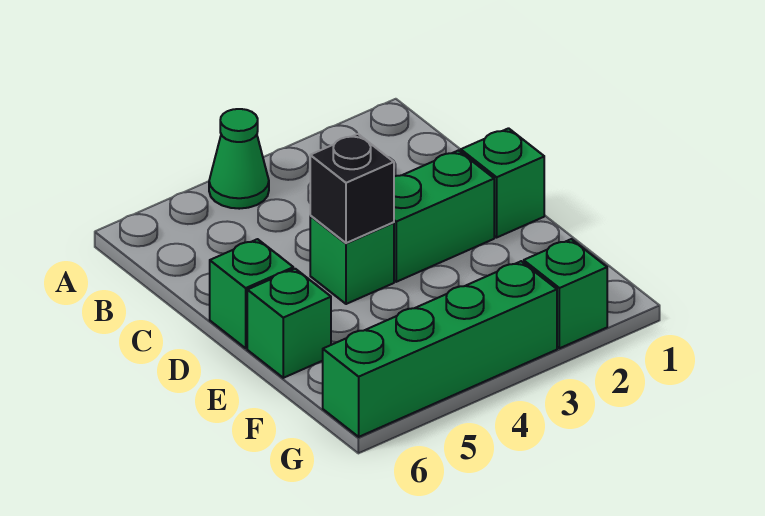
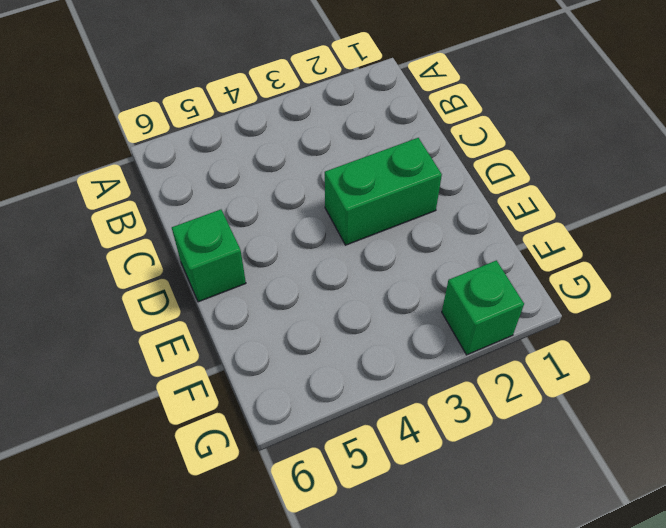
none -> green cone A4 level 1
none -> green brick D1 level 1

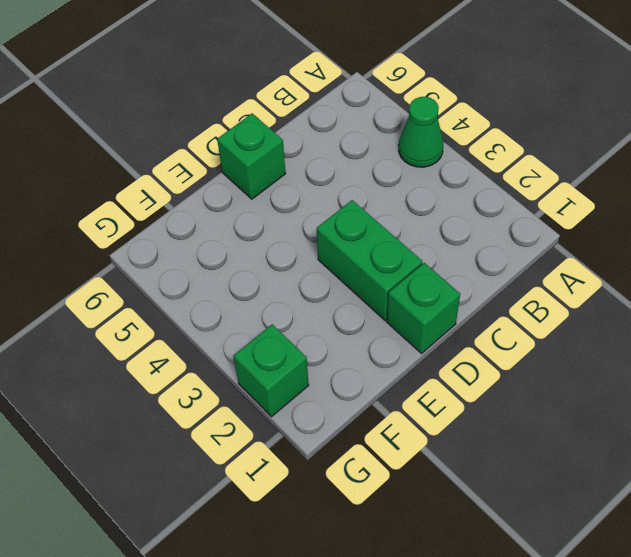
none -> green brick D4 level 1
none -> green brick E6 level 1

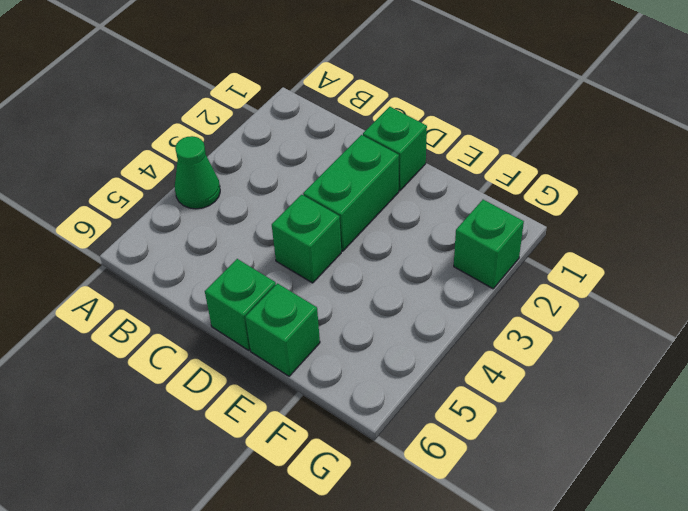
none -> green brick G3:G6 level 1
none -> black brick D4 level 2

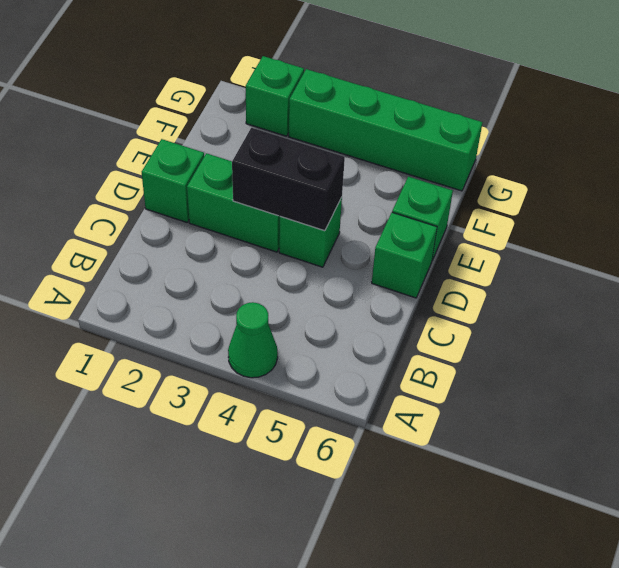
black brick D3:D4 level 2 -> black brick D4 level 2

